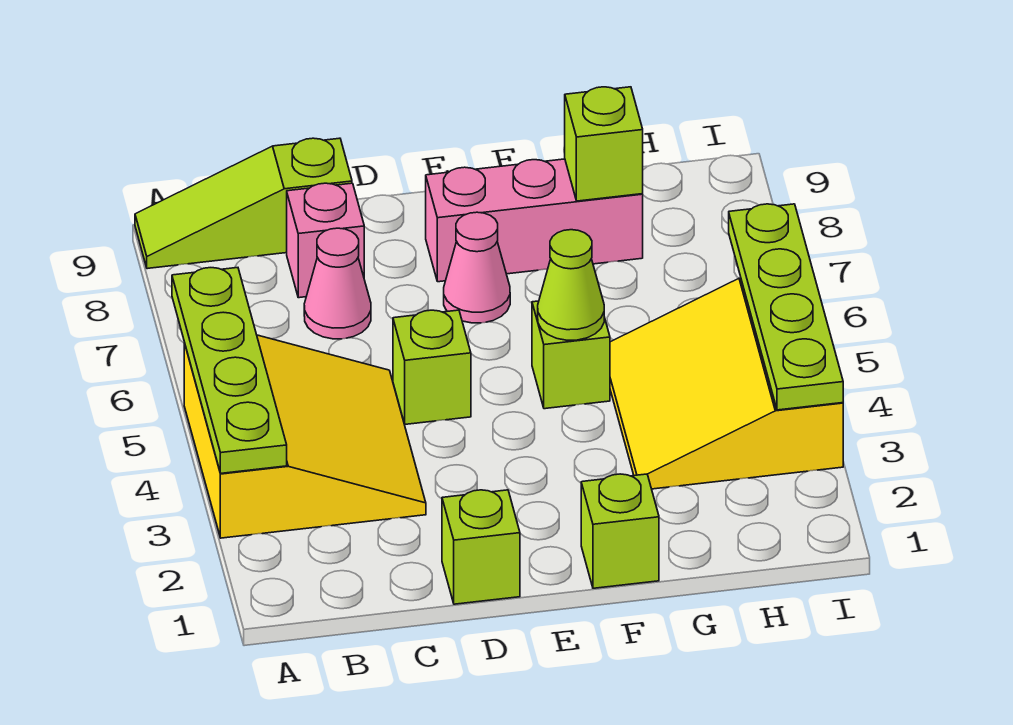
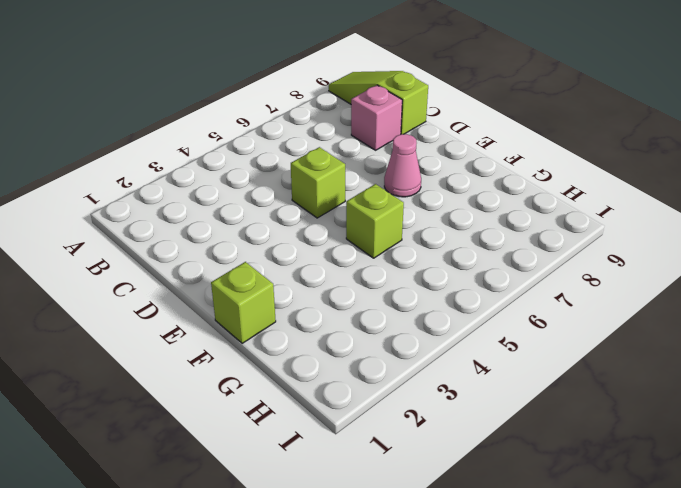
none -> yellow slope A3:C5 level 1 top A
none -> pink cone C7 level 1
none -> lime brick D1 level 1

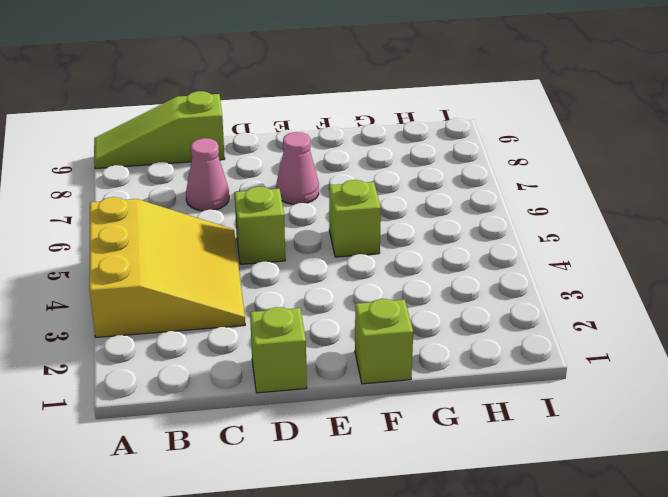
none -> pink brick C8 level 1
none -> pink brick E8:G8 level 1
none -> yellow slope G3:I5 level 1 top I

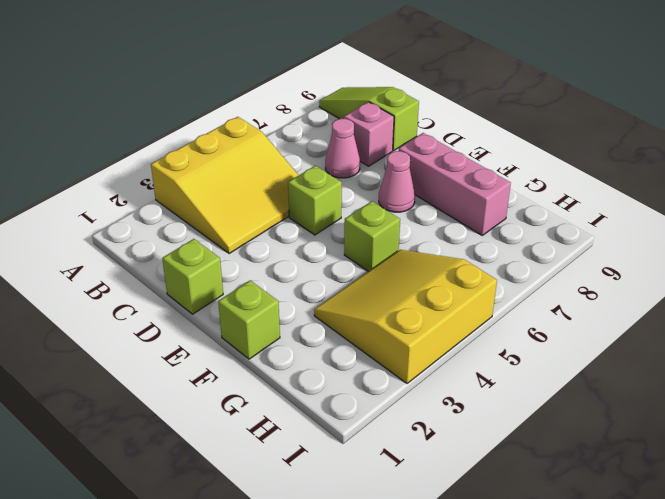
none -> lime plate A3:A6 level 2
none -> lime cone F5 level 2
none -> lime brick G8 level 2

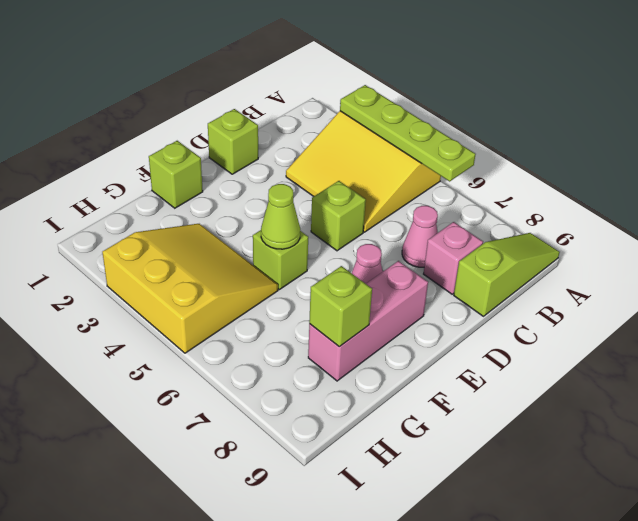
none -> lime plate I3:I6 level 2

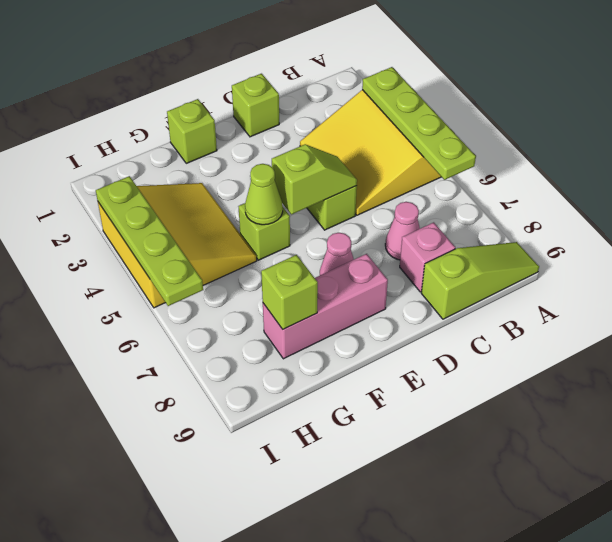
lime slope D5:E5 level 2 top E -> none

